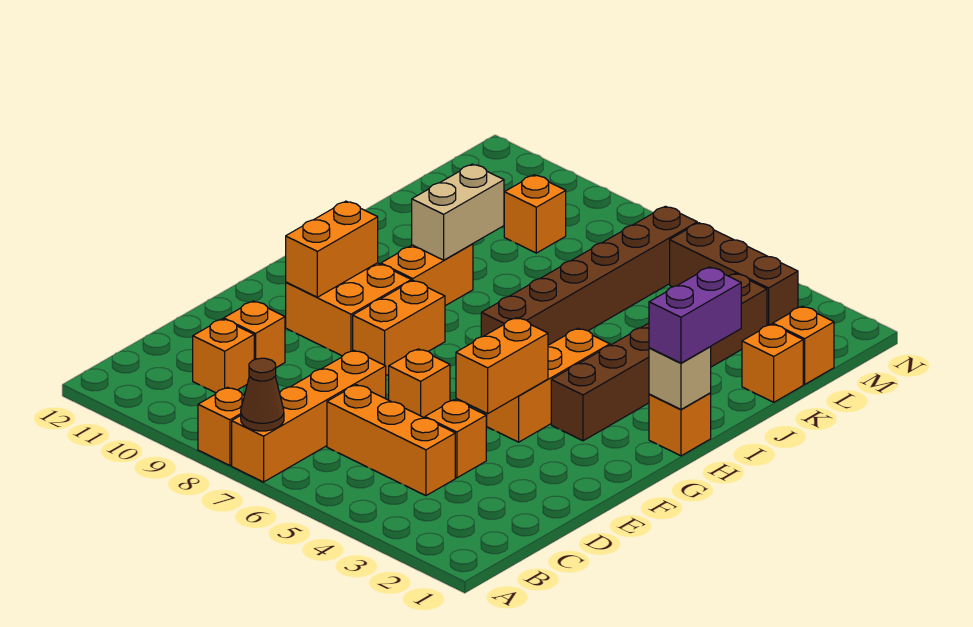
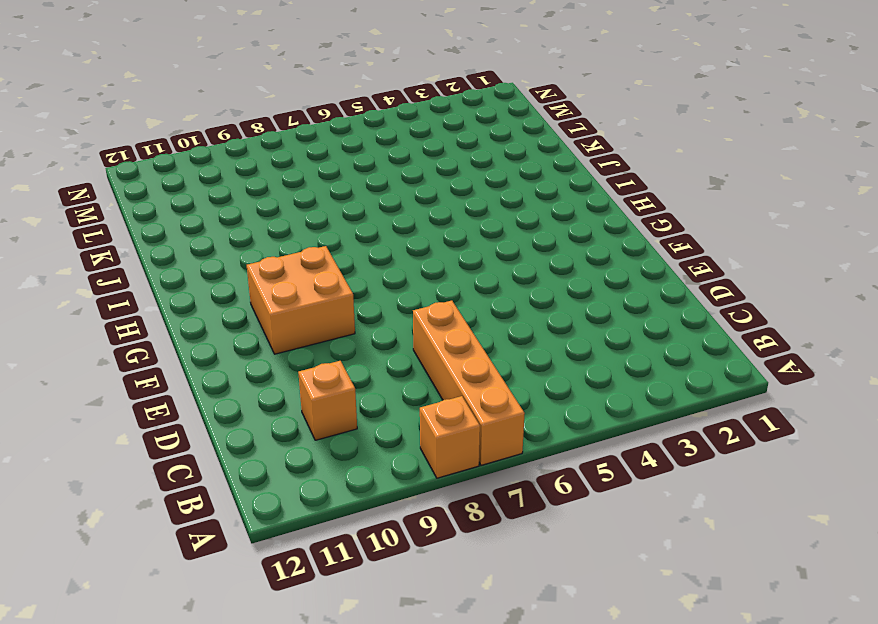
none -> orange brick C4:C6 level 1
none -> orange brick D4 level 1
none -> orange brick D10 level 1

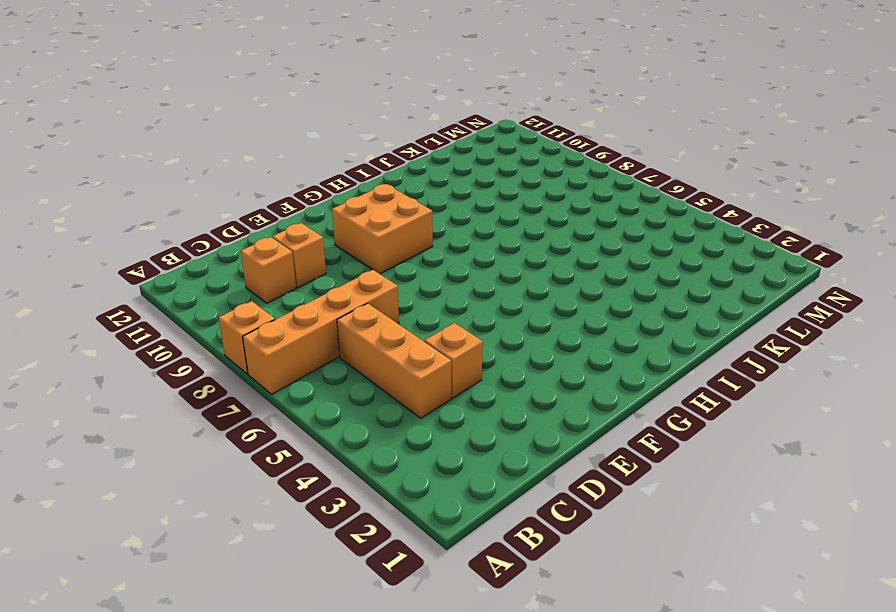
none -> orange brick E6 level 1
none -> orange brick F4:H4 level 1
none -> orange brick F8:G8 level 1

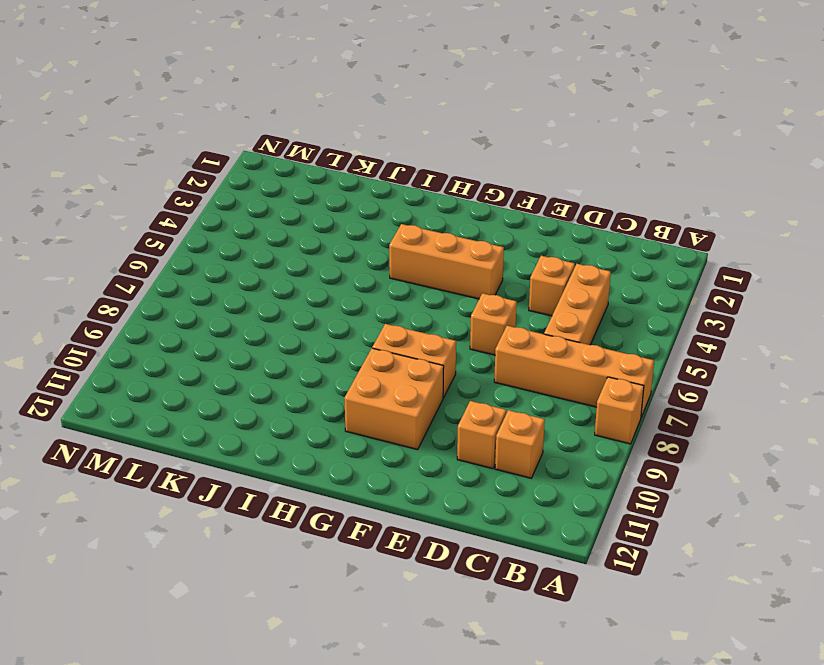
none -> brown brick G3:L3 level 1
none -> orange brick H1 level 1
none -> brown brick H6:M6 level 1

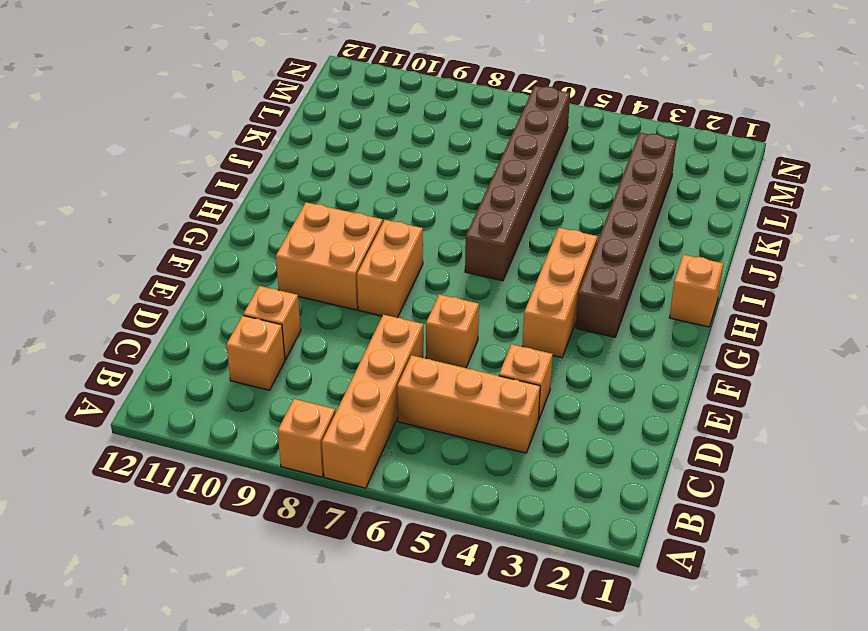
none -> orange brick H9:I9 level 1
none -> orange brick K1 level 1
none -> orange brick L1 level 1

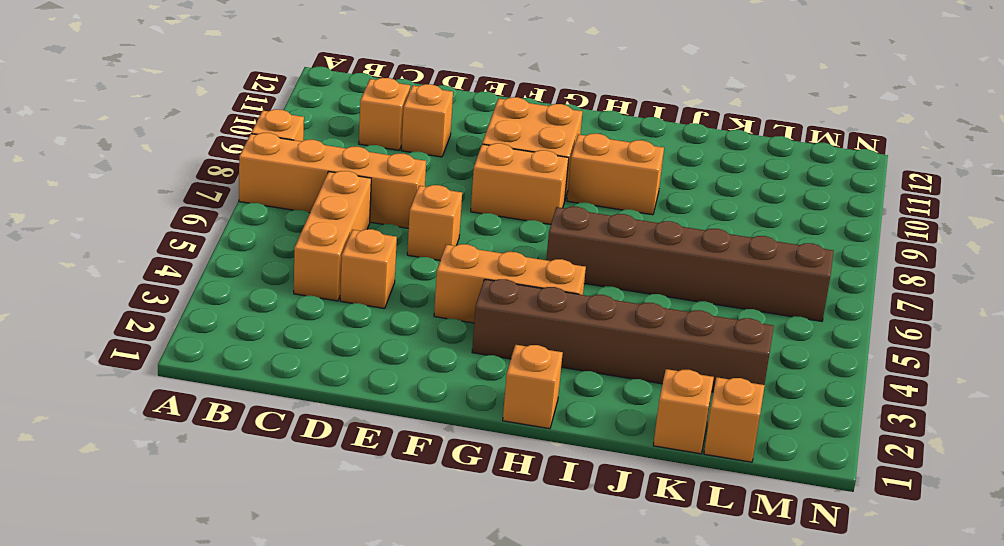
none -> orange brick L9 level 1
none -> brown brick M3:M5 level 1
none -> brown cone A7 level 2

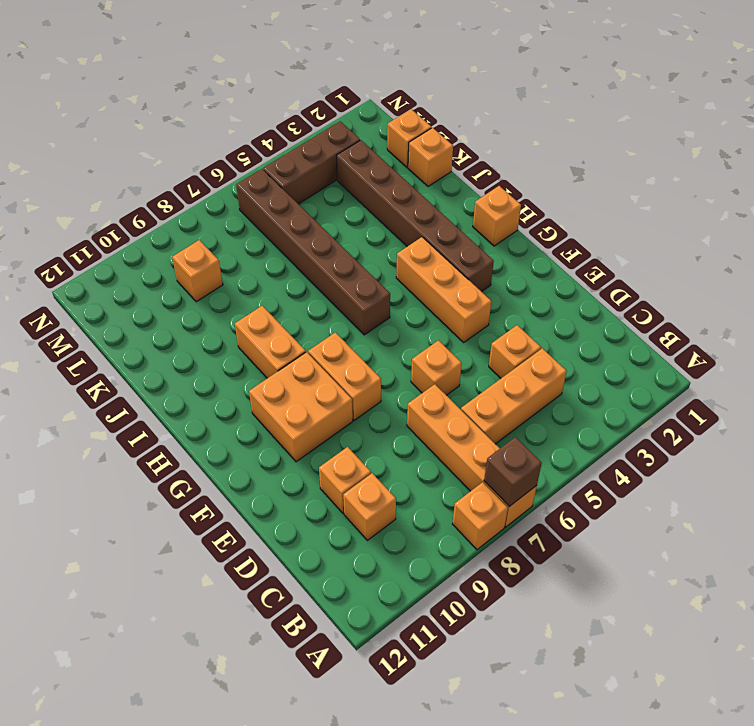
brown brick A7 level 2 -> brown cone A7 level 2
none -> orange brick E4:F4 level 2
none -> orange brick F10:G10 level 2
none -> tan brick H1 level 2

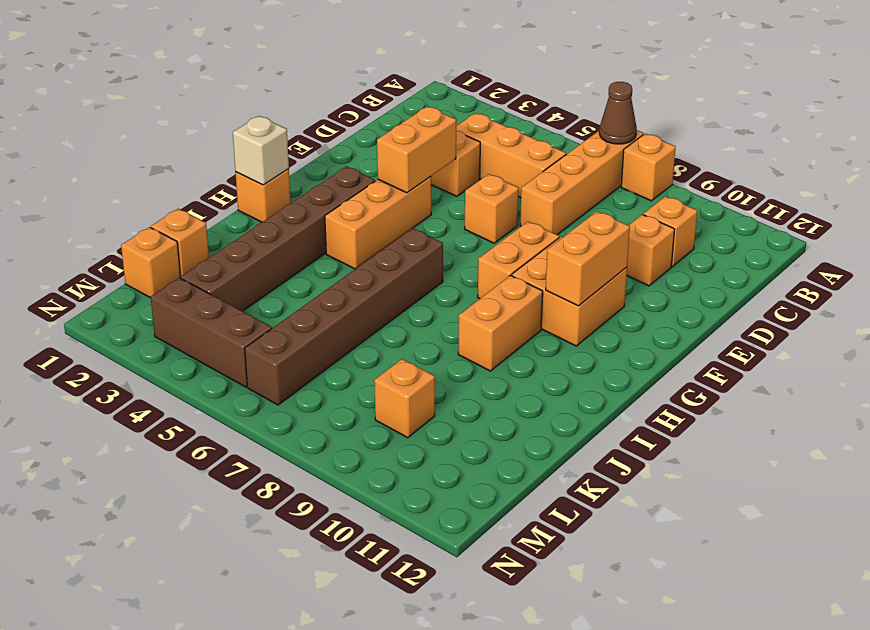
none -> tan brick I9:J9 level 2
none -> purple brick H1:I1 level 3

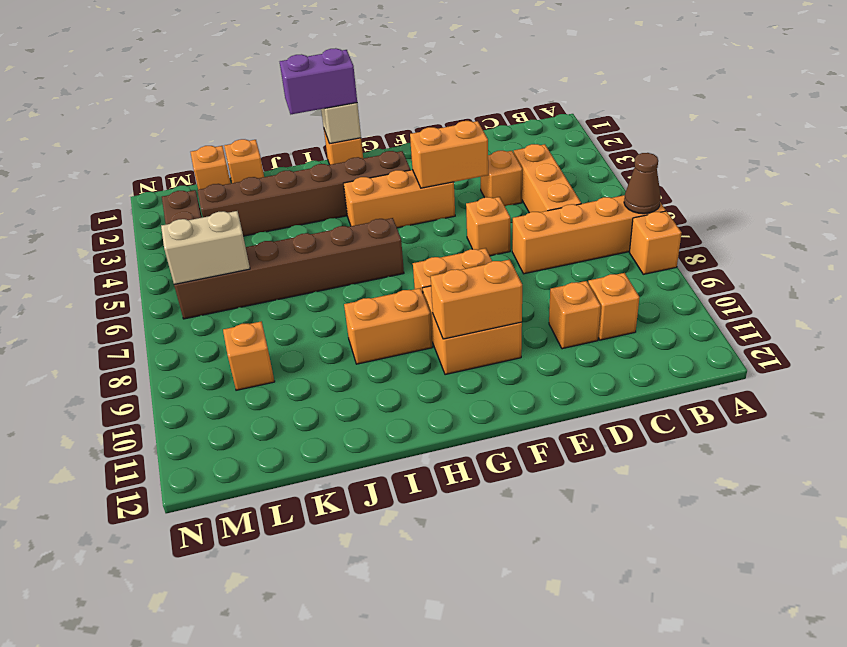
tan brick L6:M6 level 2 -> tan brick I9:J9 level 2

